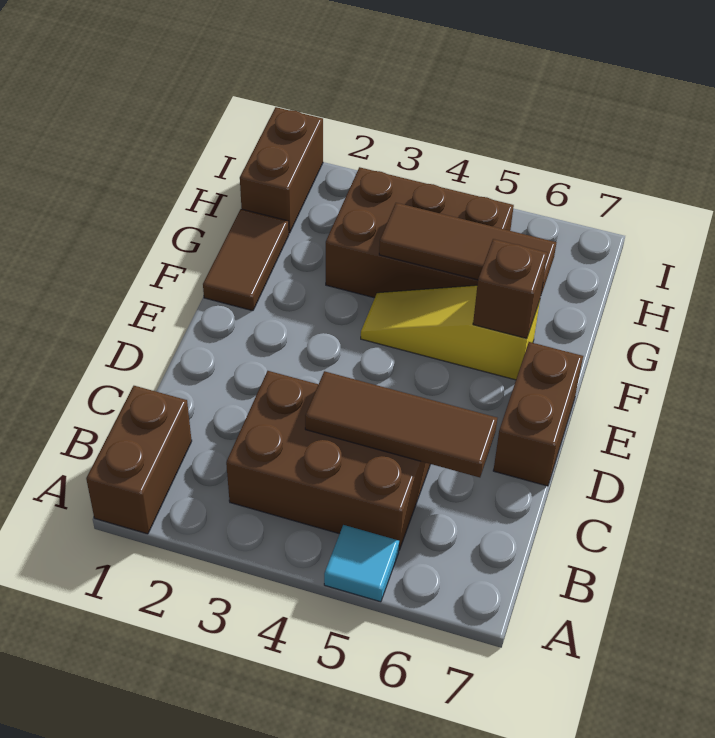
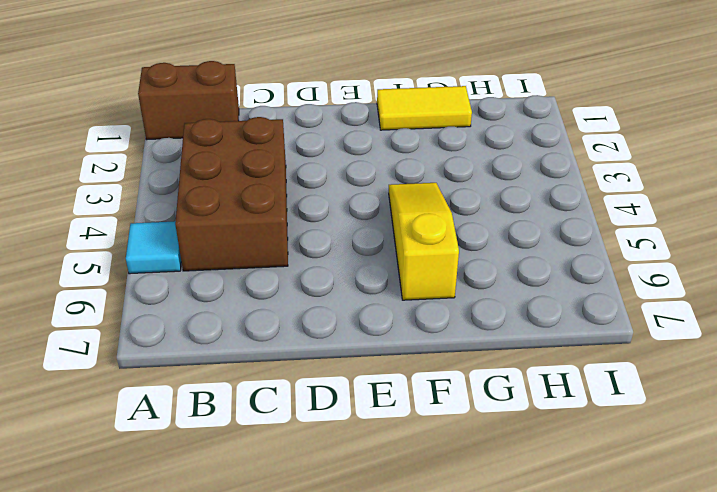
yellow tile F1:G1 level 1 -> brown tile F1:G1 level 1
none -> brown brick D7:E7 level 1
none -> brown brick G3:H5 level 1

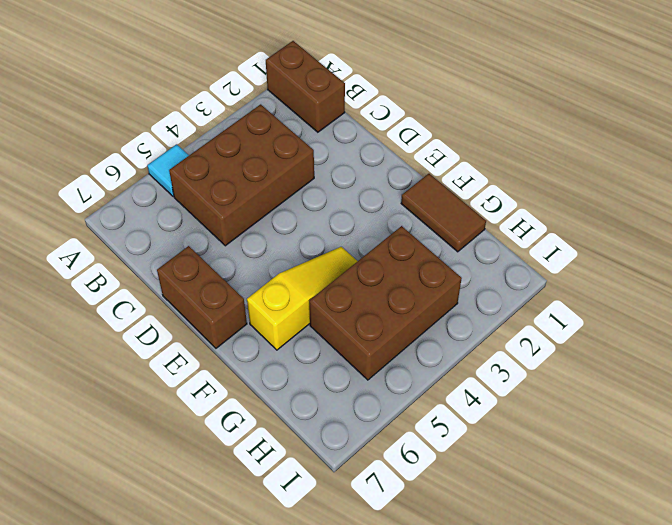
none -> brown brick H1:I1 level 1
none -> brown tile C4:C6 level 2

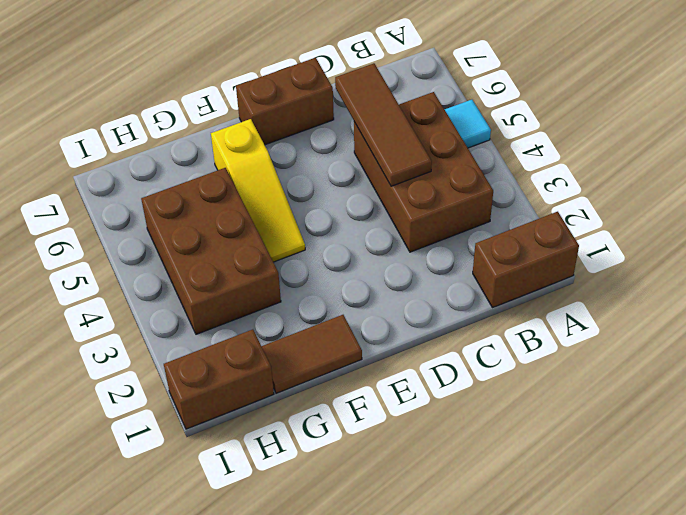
none -> brown brick F6 level 2
none -> brown tile G4:G6 level 2

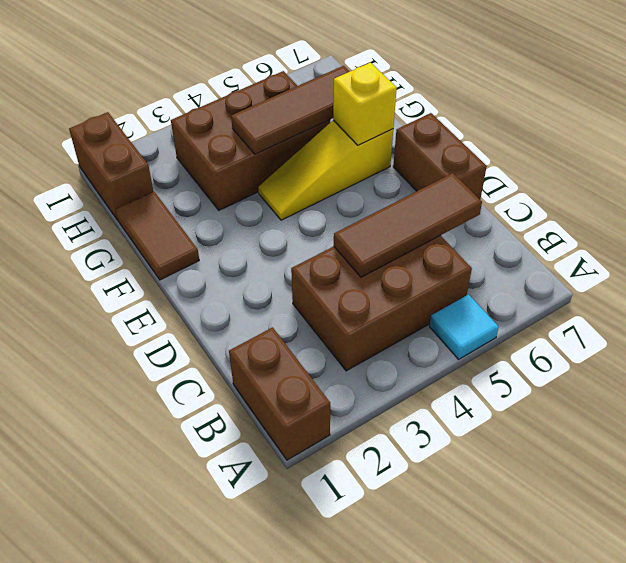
yellow brick F6 level 2 -> brown brick F6 level 2

